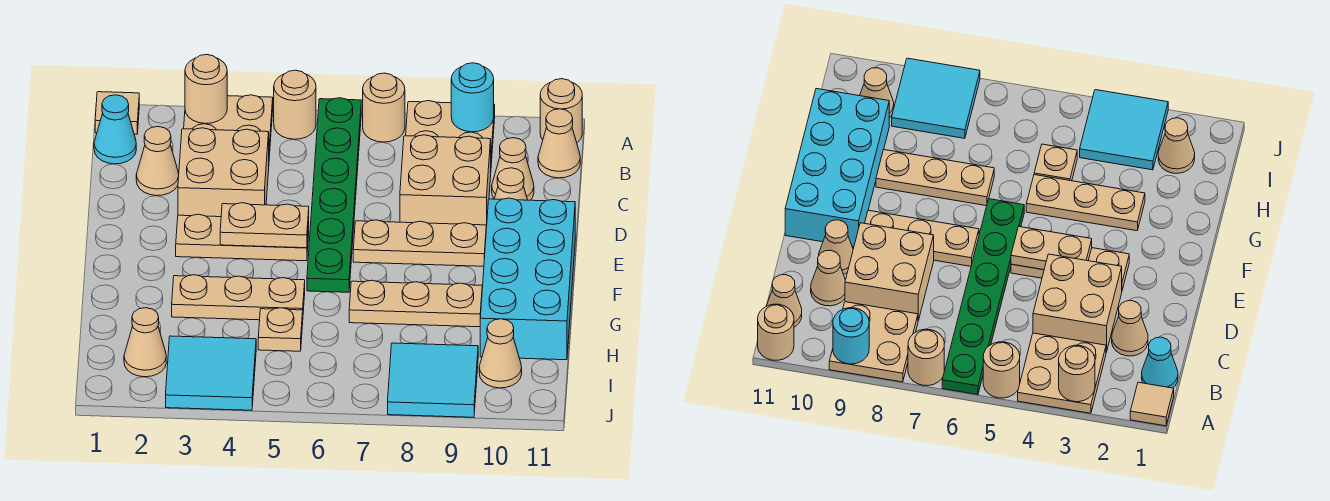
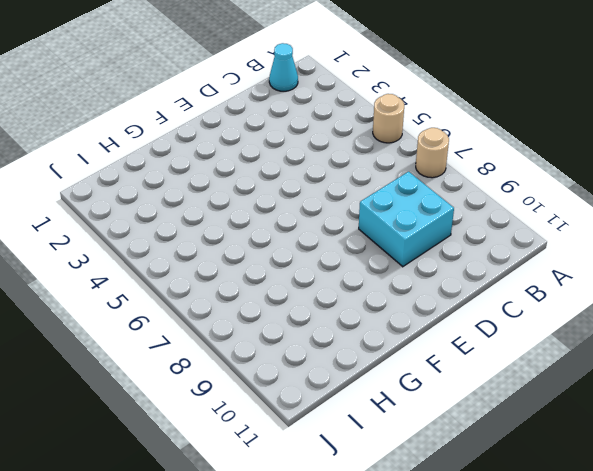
cyan brick C8:D9 level 1 -> tan brick C8:D9 level 1
none -> tan tile A1 level 1
none -> tan plate A3:B4 level 1
none -> green plate A6:F6 level 1

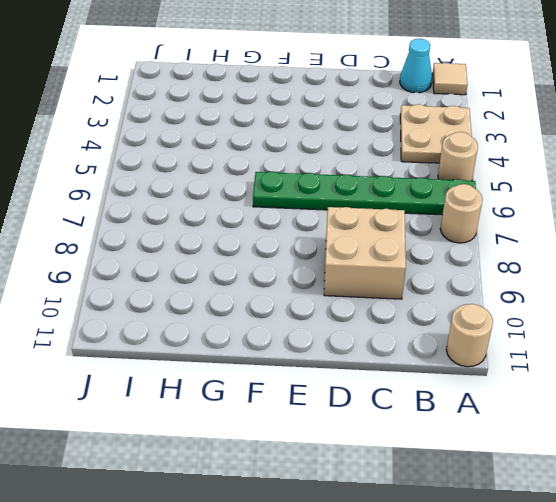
none -> tan plate A8:B9 level 1
none -> tan cone B11 level 1
none -> tan cone C2 level 1

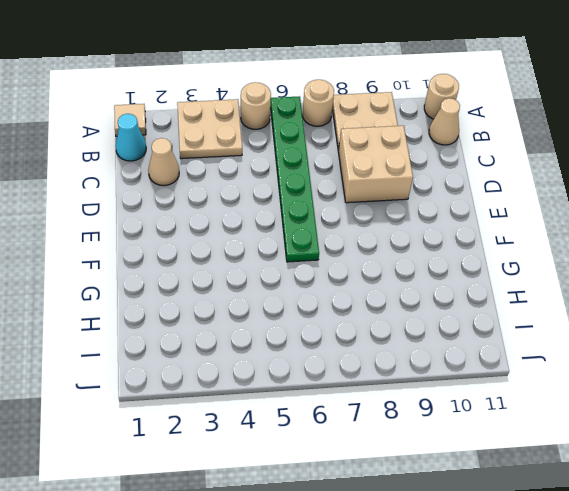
none -> tan brick C3:D4 level 1
none -> tan cone C10 level 1
none -> tan cone D10 level 1

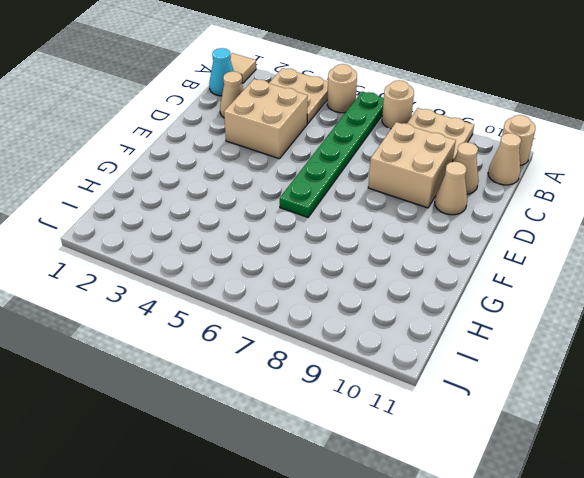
none -> tan plate E3:E5 level 1
none -> tan plate E7:E9 level 1
none -> cyan brick E10:H11 level 1

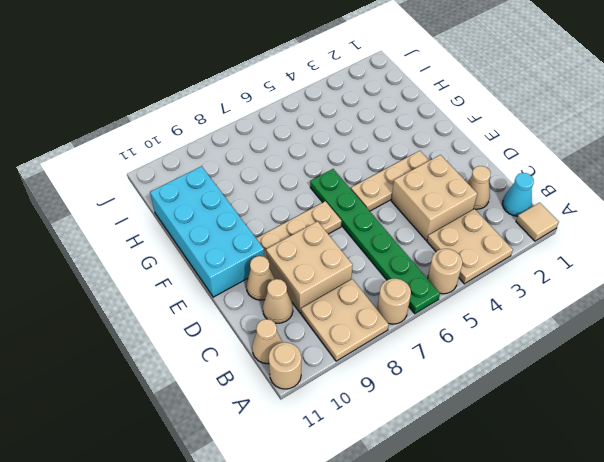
none -> tan plate G3:G5 level 1
none -> tan plate G7:G9 level 1
none -> tan plate H5 level 1

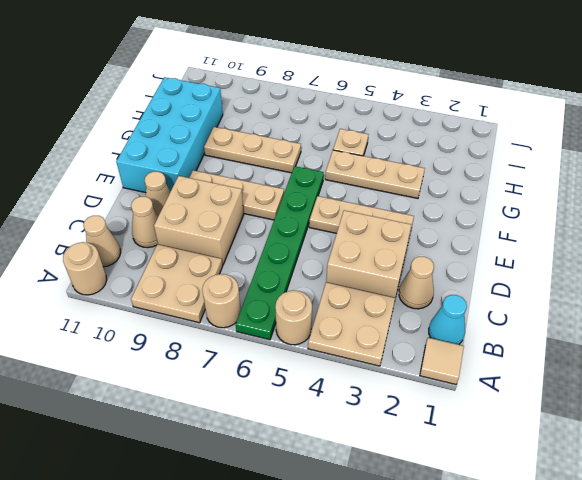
none -> tan cone I2 level 1
none -> cyan tile I3:J4 level 1
none -> cyan tile I8:J9 level 1

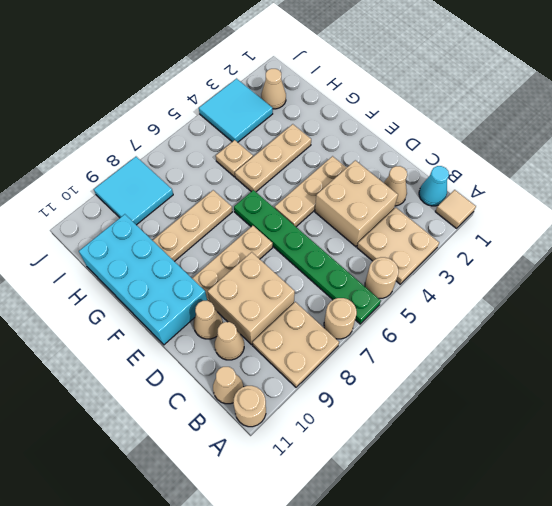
none -> tan cone I10 level 1
none -> tan round brick A3 level 2
none -> cyan round brick A9 level 2

